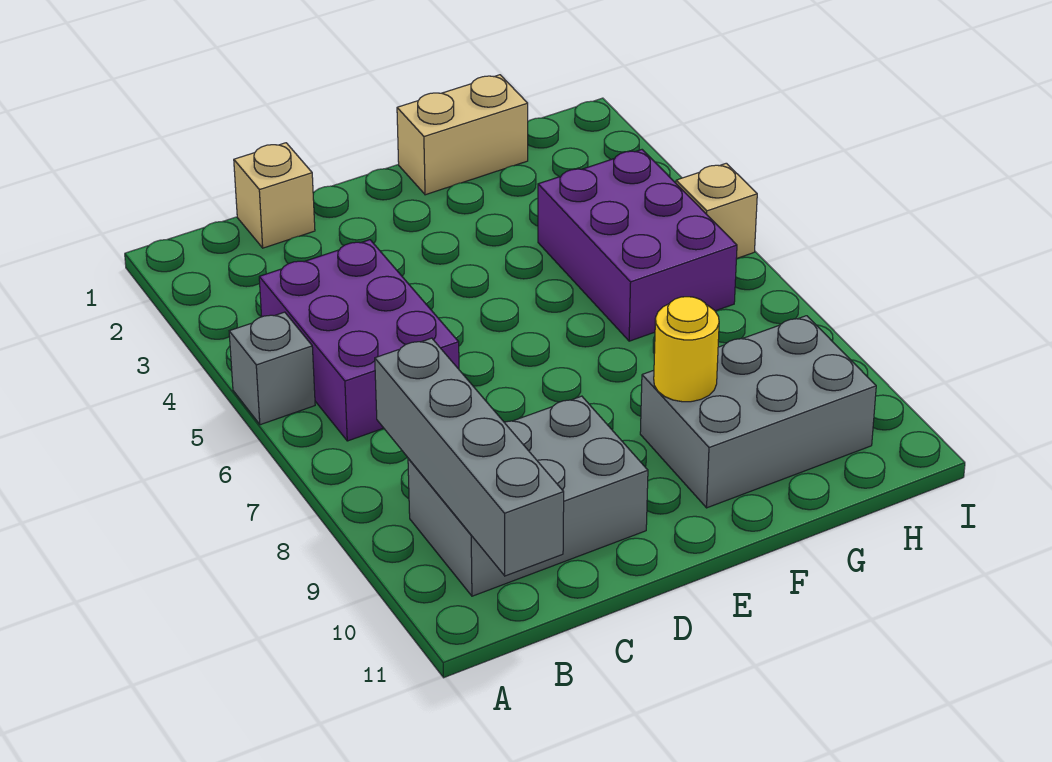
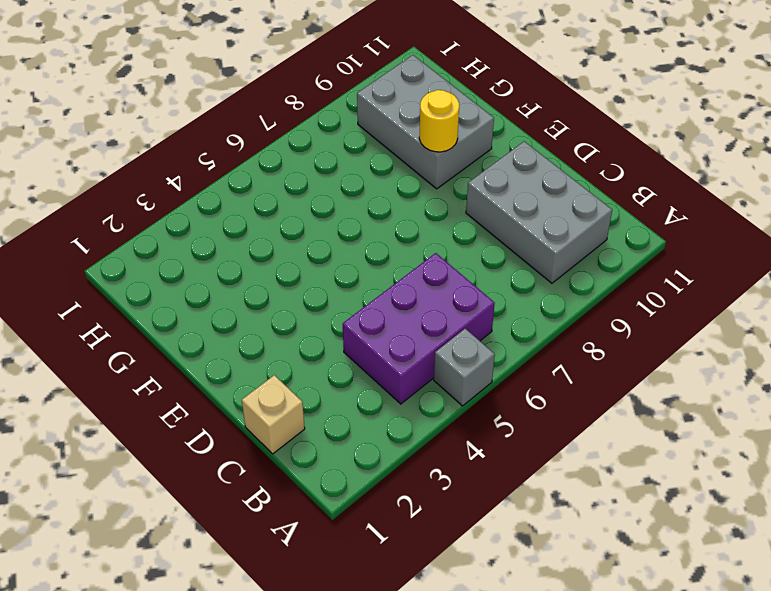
none -> tan brick F1:G1 level 1
none -> purple brick G4:H6 level 1

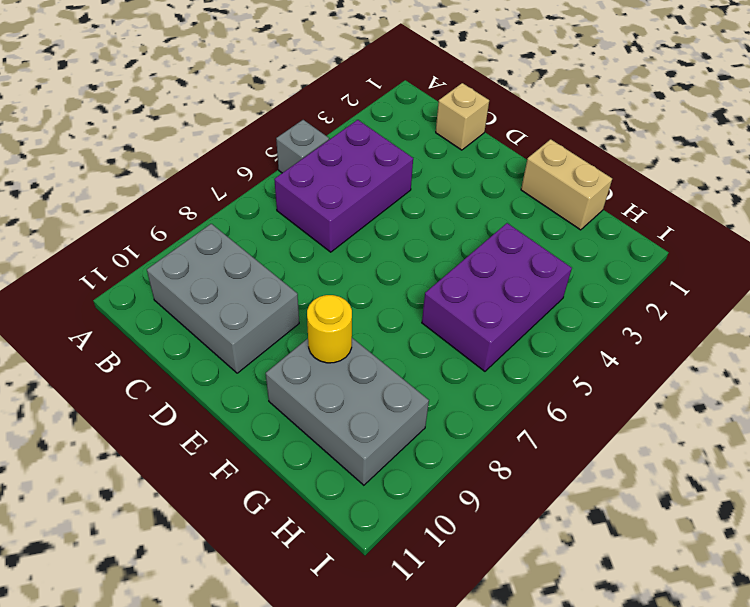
none -> tan brick I5 level 1
none -> grey brick B8:B11 level 2

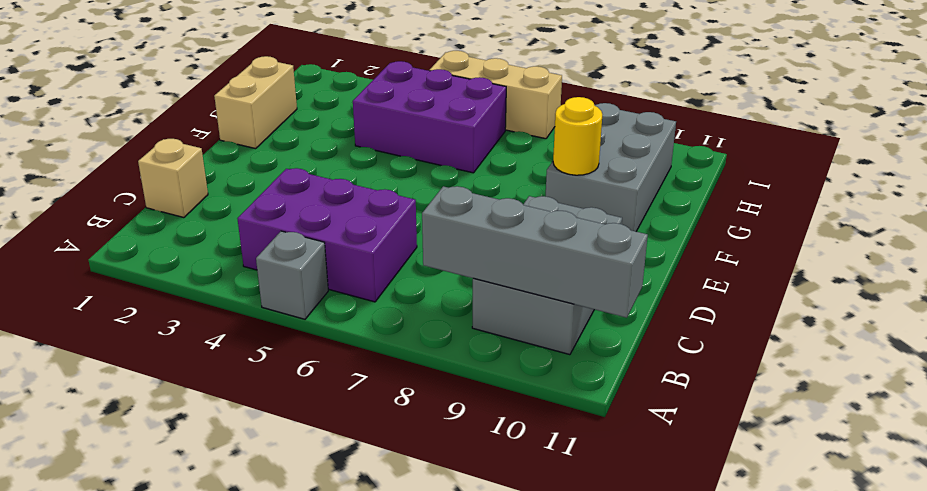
tan brick I5:I7 level 1 -> tan brick I5 level 1

